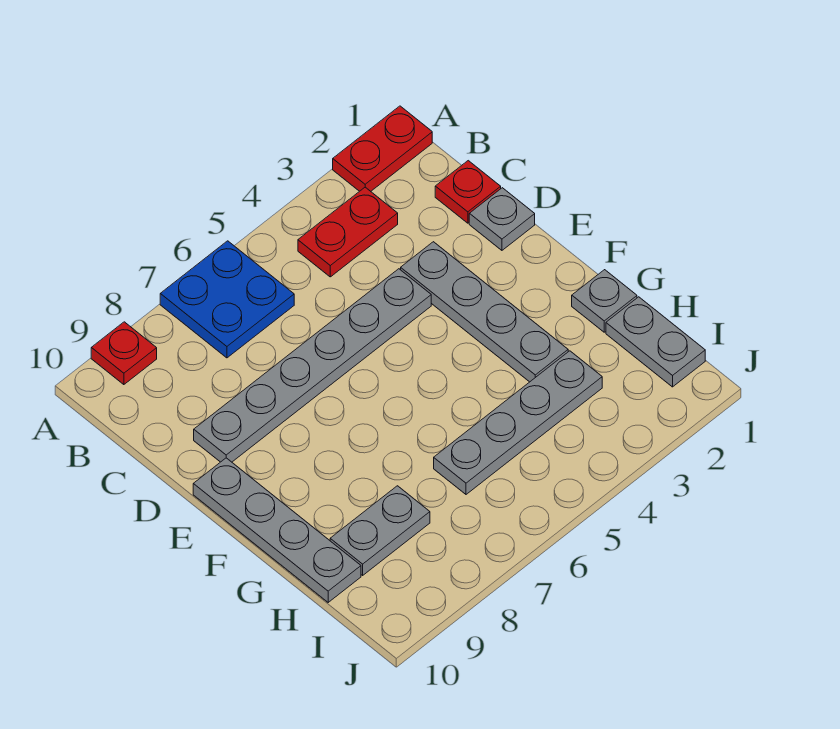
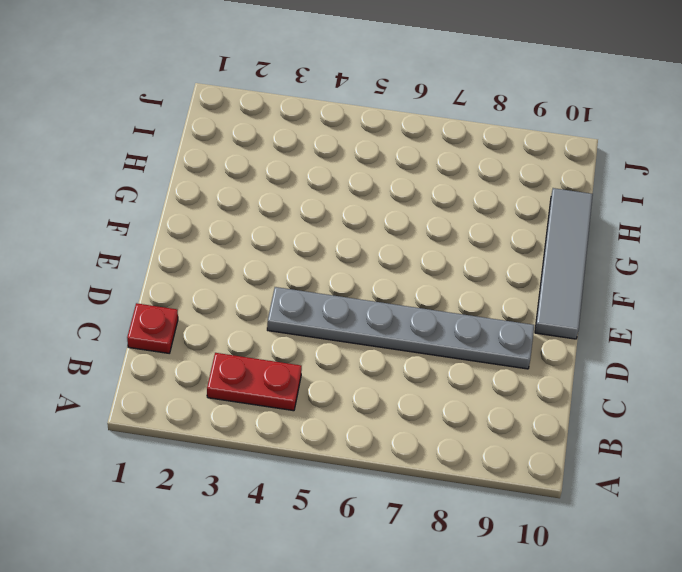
grey tile E10:H10 level 1 -> grey plate E10:H10 level 1
none -> red plate A1:A2 level 1
none -> blue plate A6:B7 level 1
none -> red plate A9 level 1

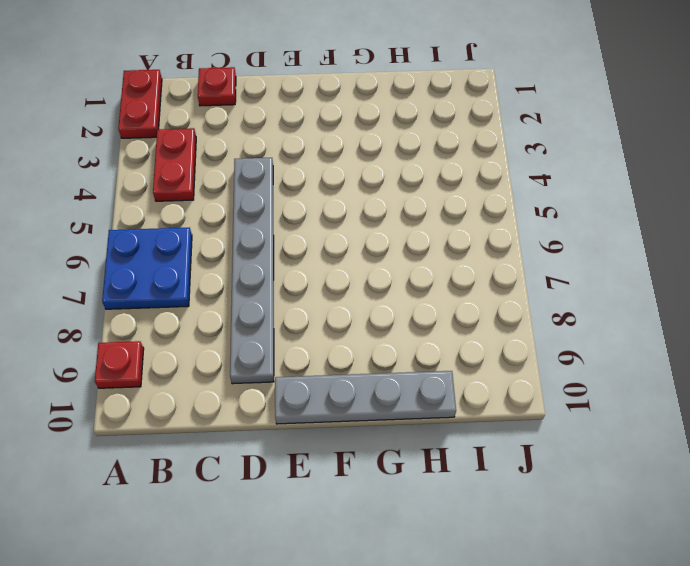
none -> grey plate D1 level 1
none -> grey plate D3:G3 level 1
none -> grey plate G1 level 1

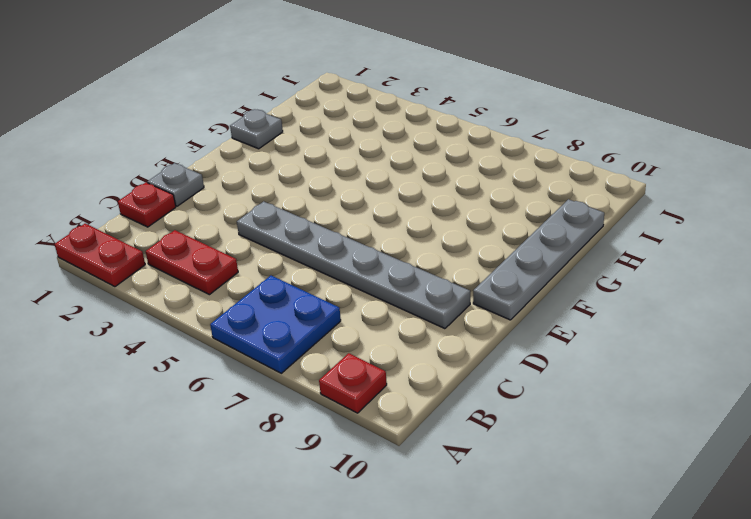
none -> grey plate D3:G3 level 1
none -> grey plate H1:I1 level 1
none -> grey plate H3:H6 level 1

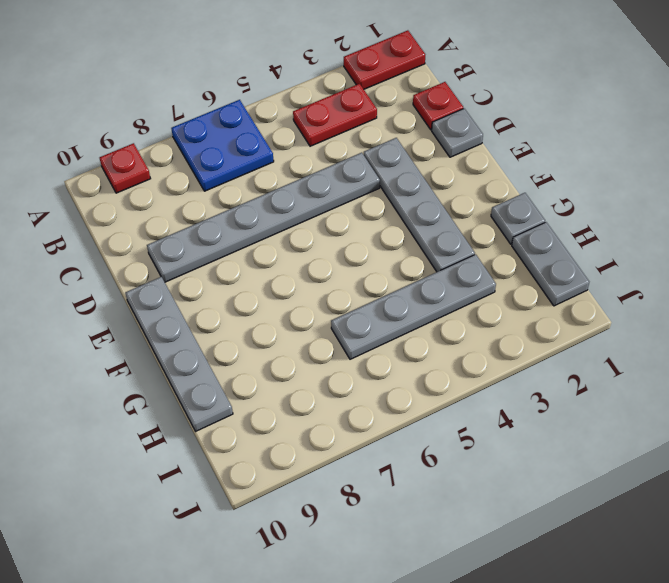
none -> grey plate H8:H9 level 1

